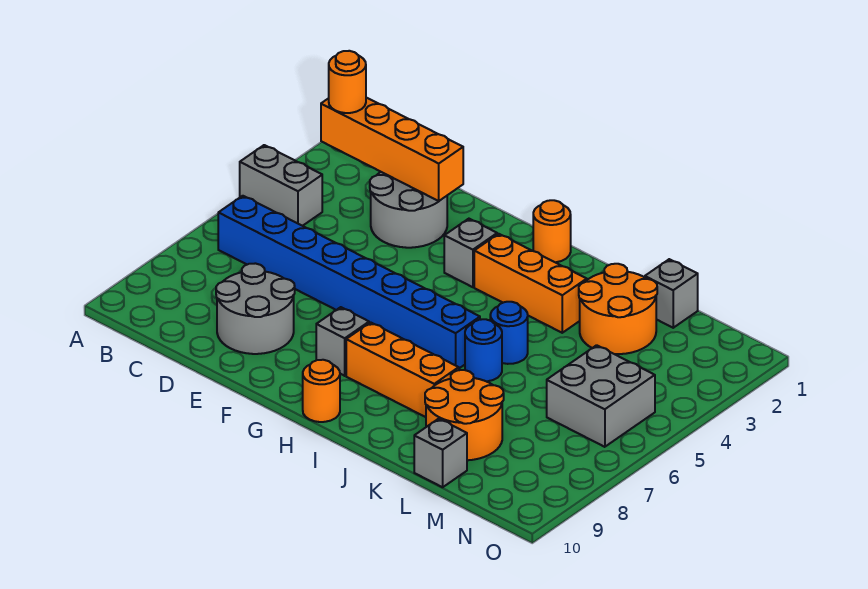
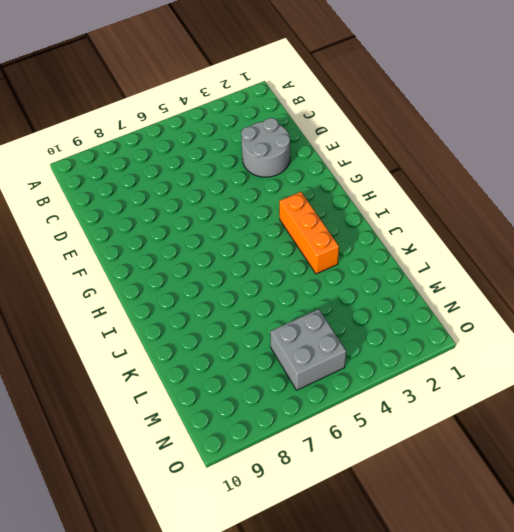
none -> grey brick A4:B4 level 1
none -> blue brick B6:I6 level 1
none -> grey round brick D8:E9 level 1

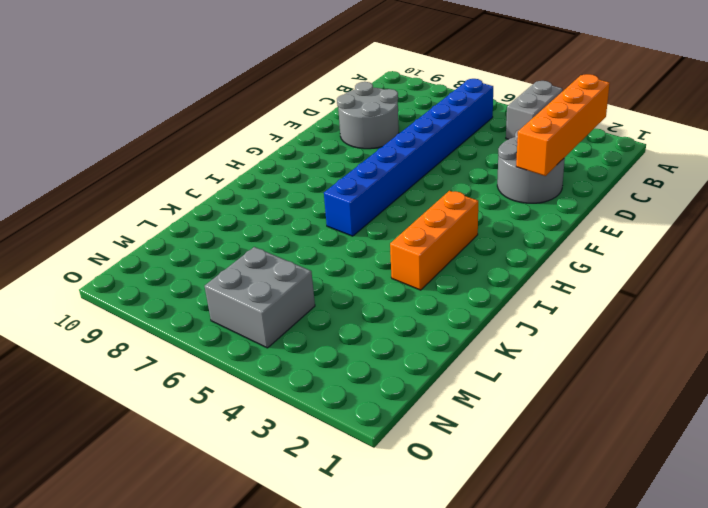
none -> grey brick G3 level 1
none -> grey brick G8 level 1
none -> orange round brick H1 level 1

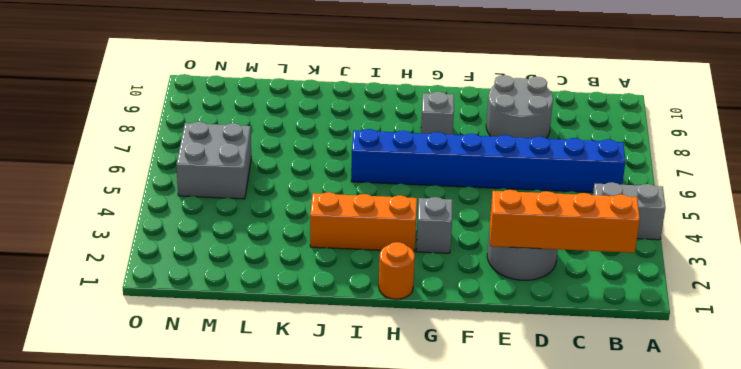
none -> orange brick H8:J8 level 1
none -> orange round brick H10 level 1
none -> blue round brick J5 level 1

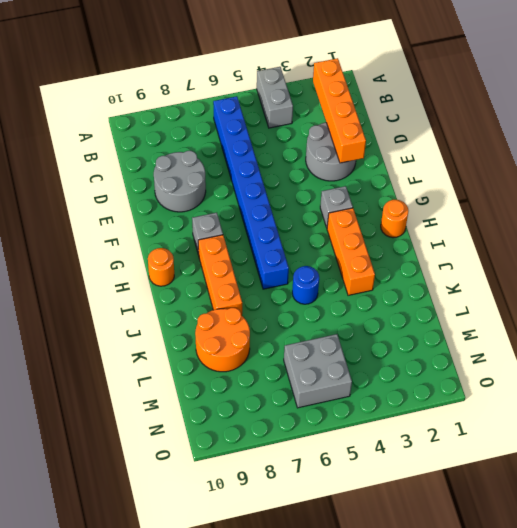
none -> blue round brick J6 level 1
none -> orange round brick K2:L3 level 1
none -> grey brick L1 level 1

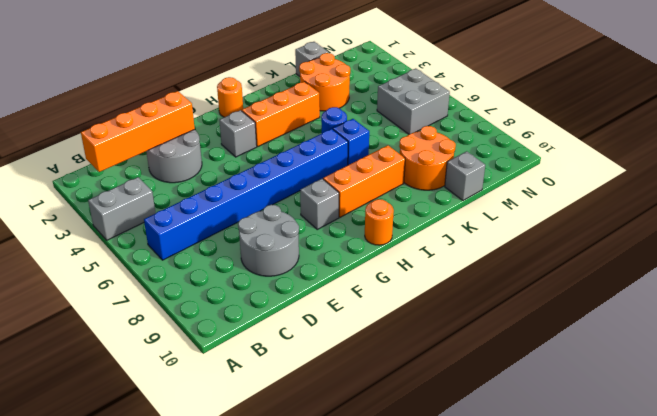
blue brick J6 level 1 -> blue round brick J6 level 1
none -> orange round brick B2 level 3

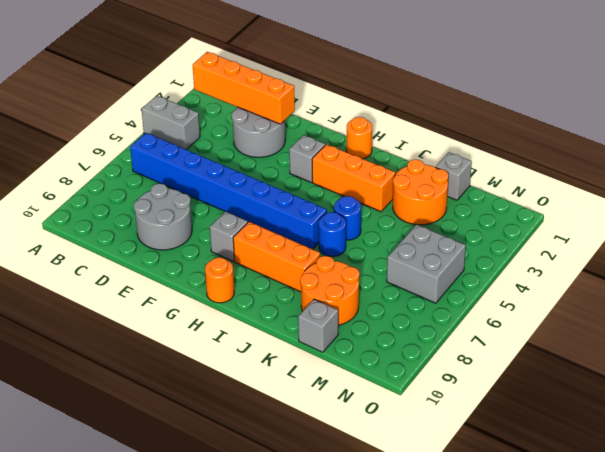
none -> orange round brick B2 level 3

